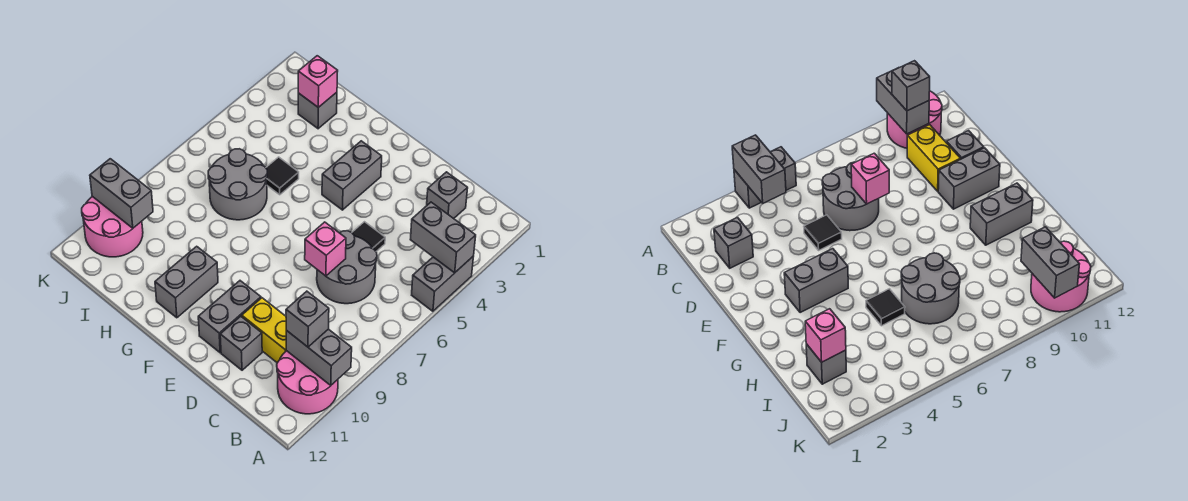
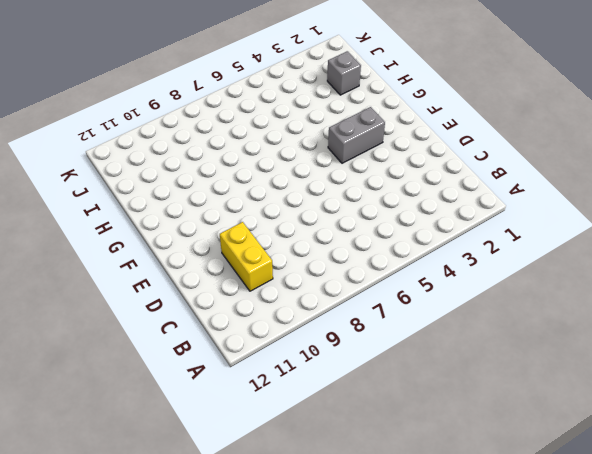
none -> grey brick A4:A5 level 1
none -> pink round brick A10:B11 level 1
none -> grey brick C2 level 1

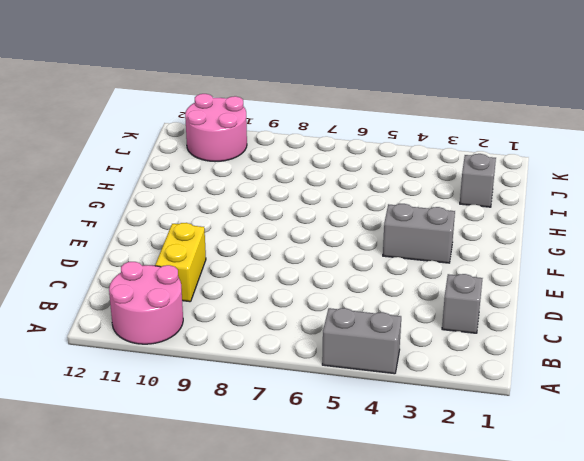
none -> grey round brick C6:D7 level 1
none -> black tile D5 level 1
none -> grey brick D11 level 1

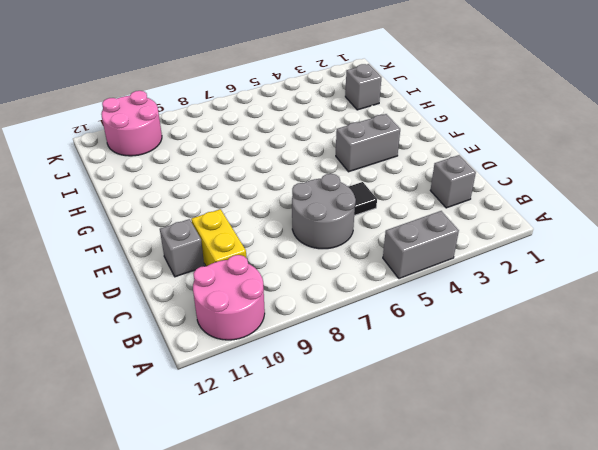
none -> grey brick E10:E11 level 1
none -> grey brick G10:G11 level 1
none -> black tile H5 level 1

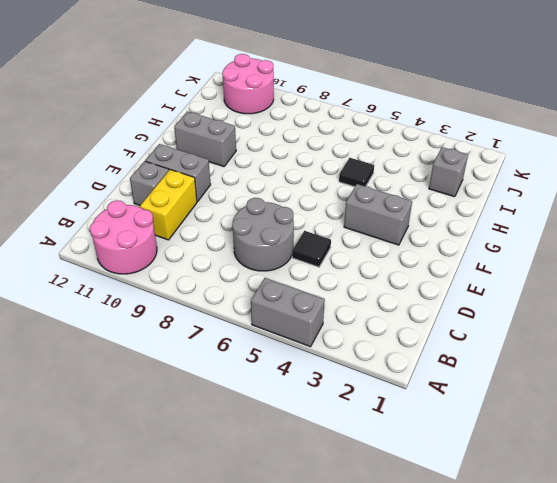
none -> grey brick C2 level 1
none -> grey round brick H6:I7 level 1
none -> grey brick A4:B4 level 2

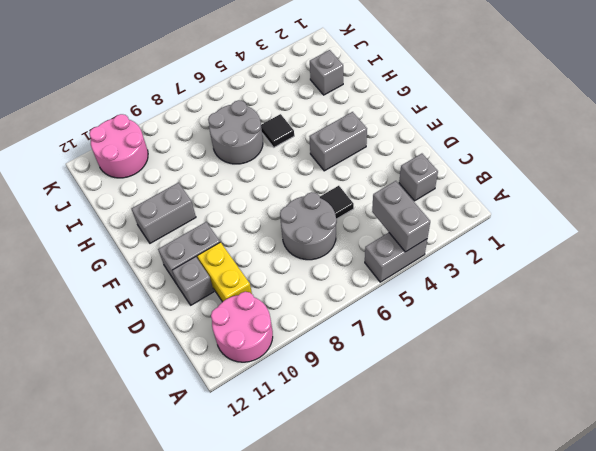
none -> grey brick A10:B10 level 2
none -> pink brick D7 level 2
none -> pink brick I2 level 2

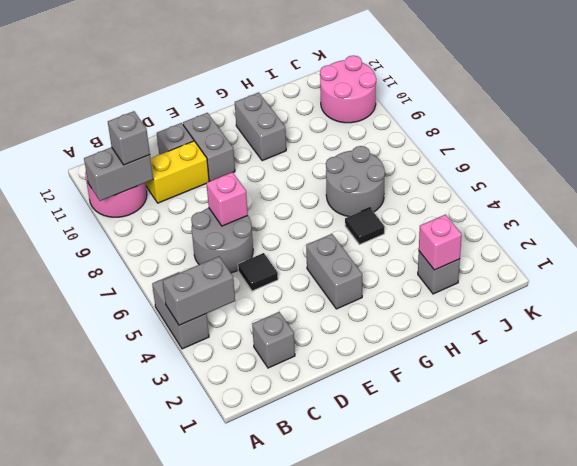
none -> grey brick J10:K10 level 2

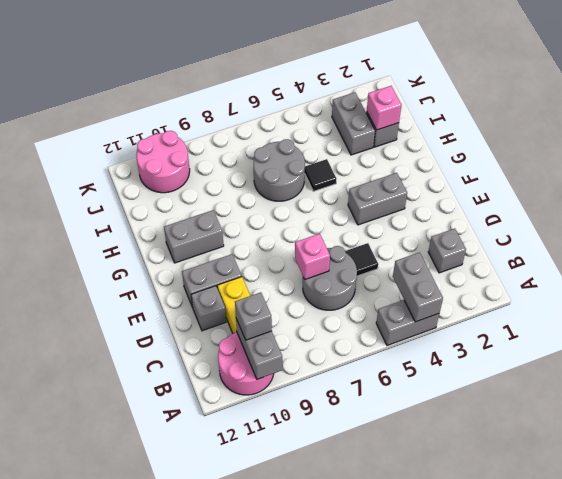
grey brick I3:J3 level 1 -> grey brick J10:K10 level 2

